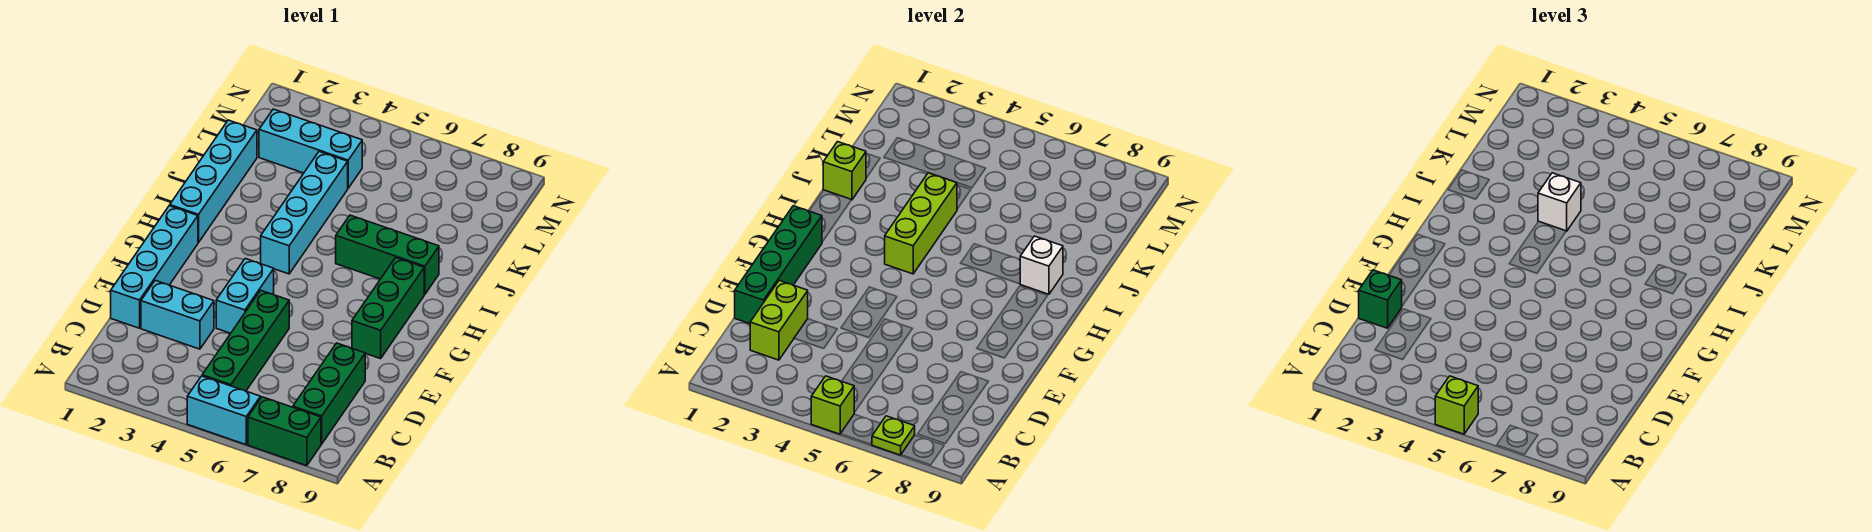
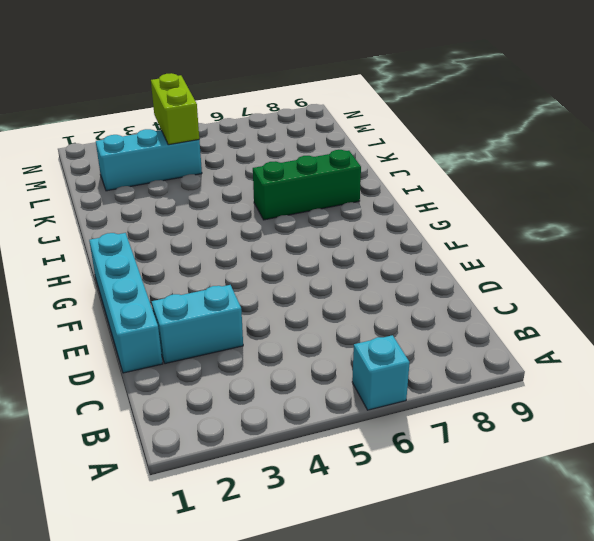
cyan brick A6 level 1 -> cyan brick A5:A6 level 1
lime brick L4:M4 level 2 -> lime brick C2:D2 level 2
none -> green brick A7:A8 level 1
none -> green brick B5:E5 level 1
none -> green brick B8:D8 level 1

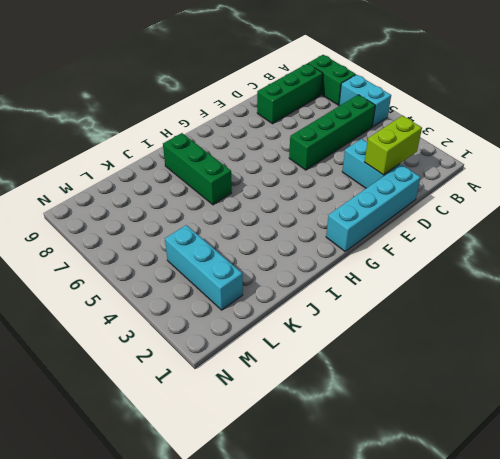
none -> cyan brick E4:F4 level 1
none -> green brick F8:H8 level 1
none -> cyan brick H1:K1 level 1

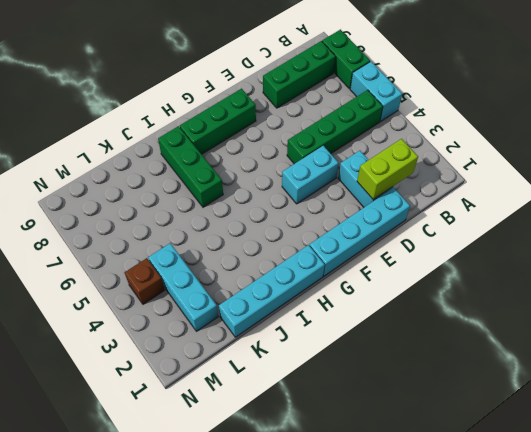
brown brick M4 level 1 -> none
none -> cyan brick H4:K4 level 1
none -> lime brick A5 level 2
none -> lime plate A7 level 2

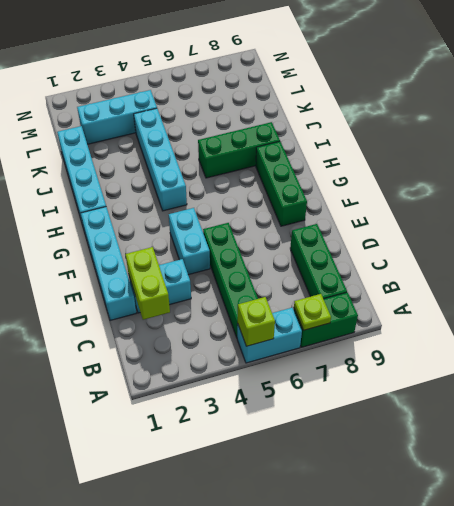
none -> green brick D1:G1 level 2
none -> lime brick H4:J4 level 2
none -> white brick I8 level 2

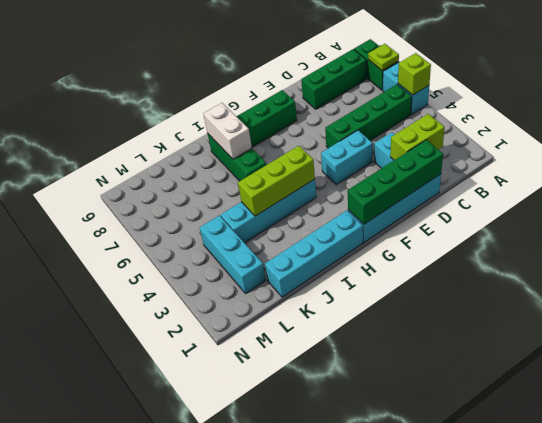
white brick I7:I8 level 2 -> white brick I8 level 2
none -> lime brick J1 level 2
none -> lime brick A5 level 3
none -> green brick D1 level 3

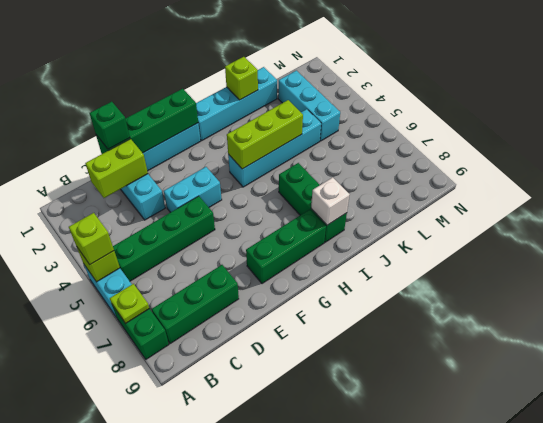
none -> white brick J4 level 3

